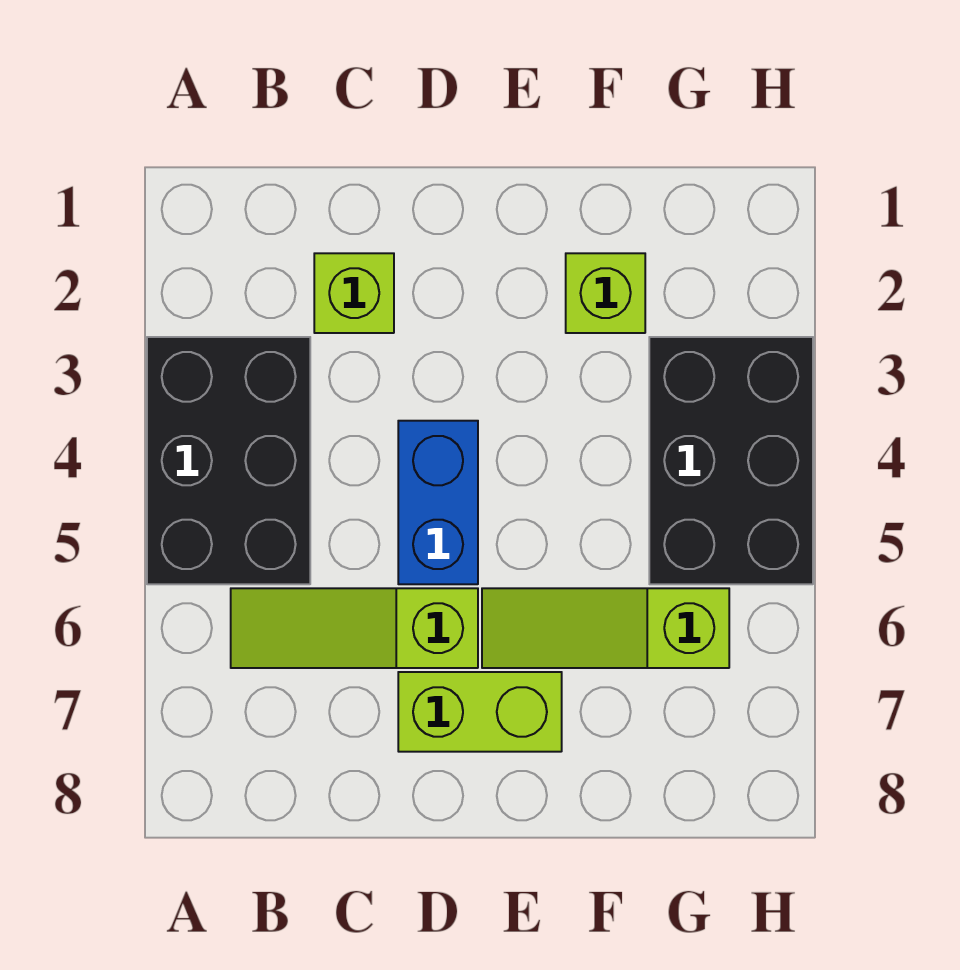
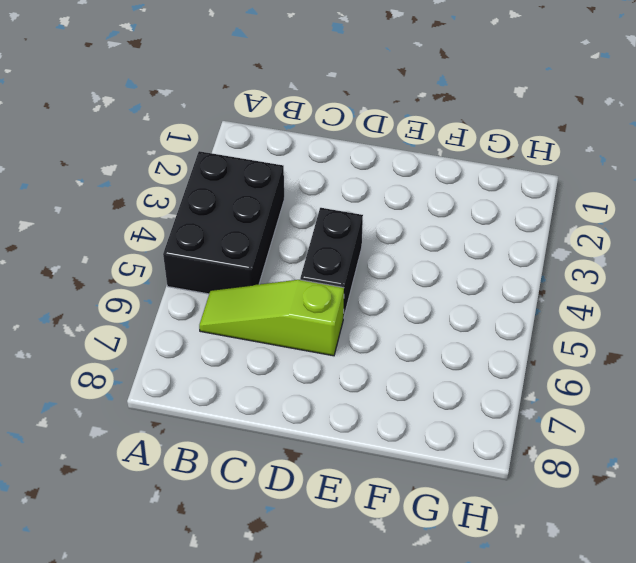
black brick D4:D5 level 1 -> blue brick D4:D5 level 1
none -> lime brick C2 level 1
none -> lime brick D7:E7 level 1

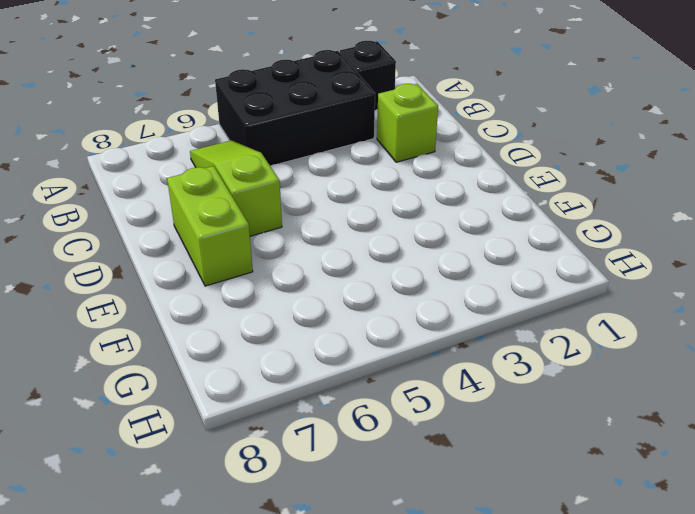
black brick A2 level 1 -> none
none -> blue brick D4:D5 level 1
none -> lime slope E6:G6 level 1 top G

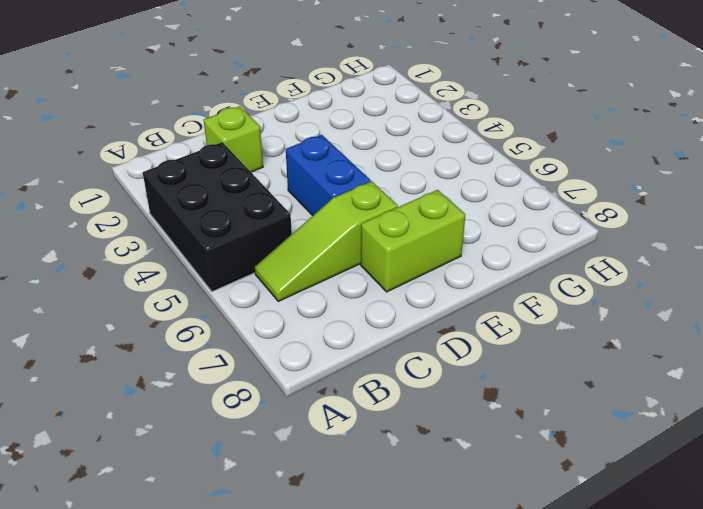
none -> lime slope E6:G6 level 1 top G
none -> lime brick F2 level 1

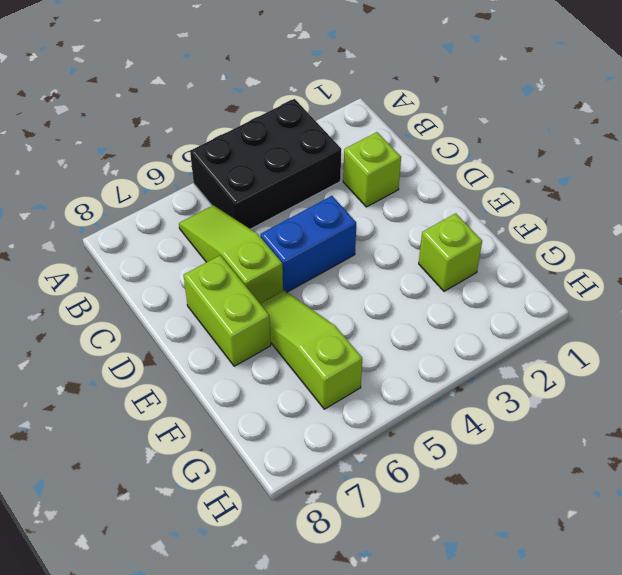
none -> black brick G3:H5 level 1

